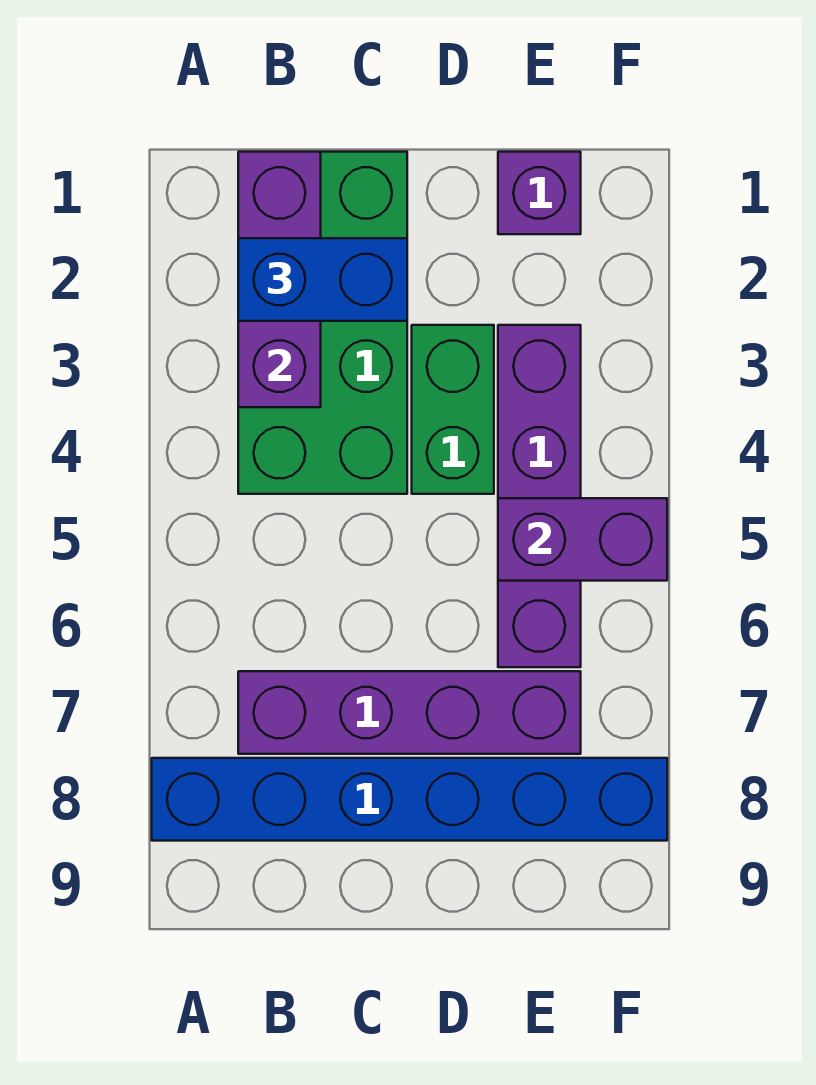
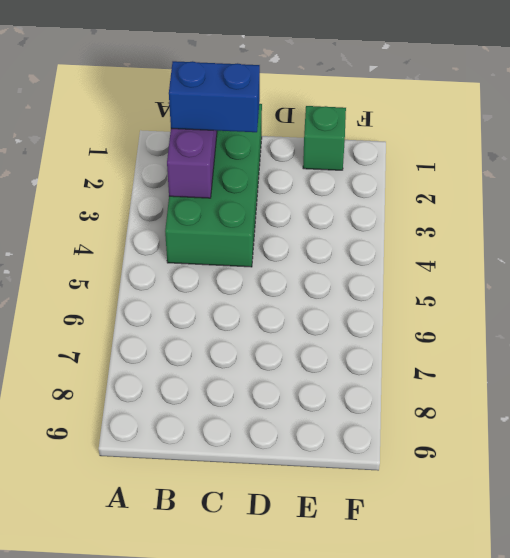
green brick E1 level 1 -> purple brick E1 level 1
none -> blue brick A8:F8 level 1
none -> purple brick B7:E7 level 1

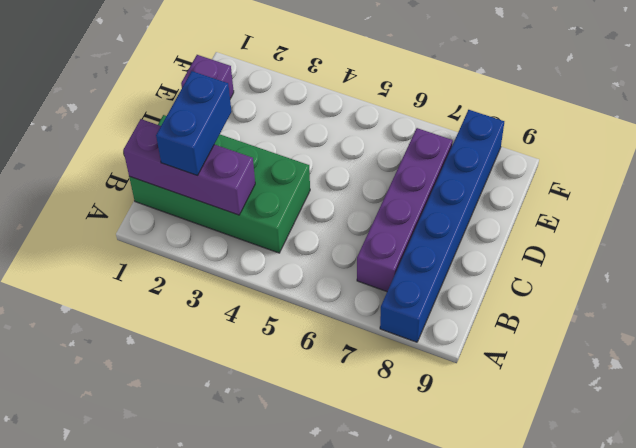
none -> green brick D3:D4 level 1
none -> purple brick E3:E6 level 1

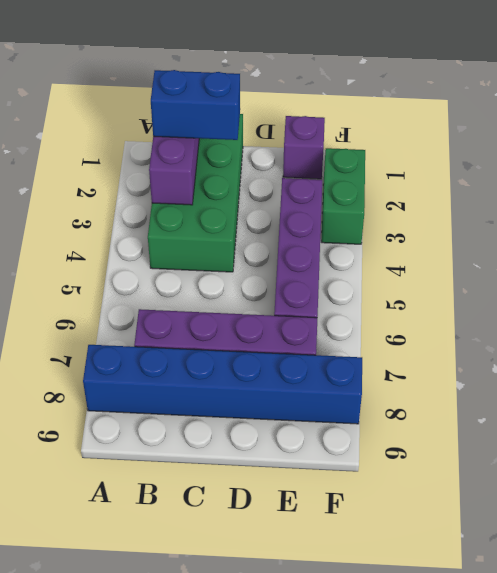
green brick F2:F3 level 1 -> green brick D3:D4 level 1
none -> purple brick E5:F5 level 2

